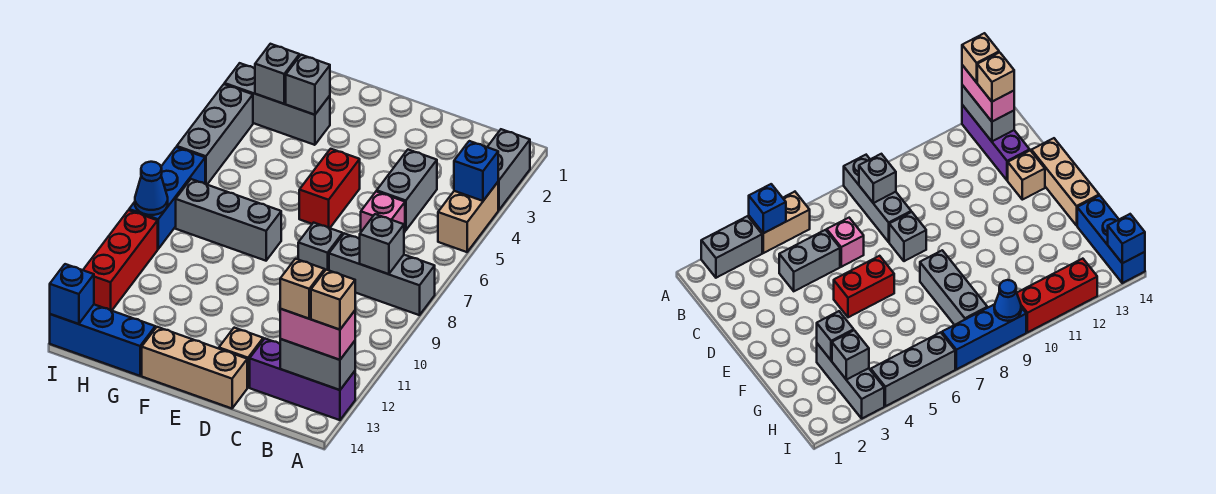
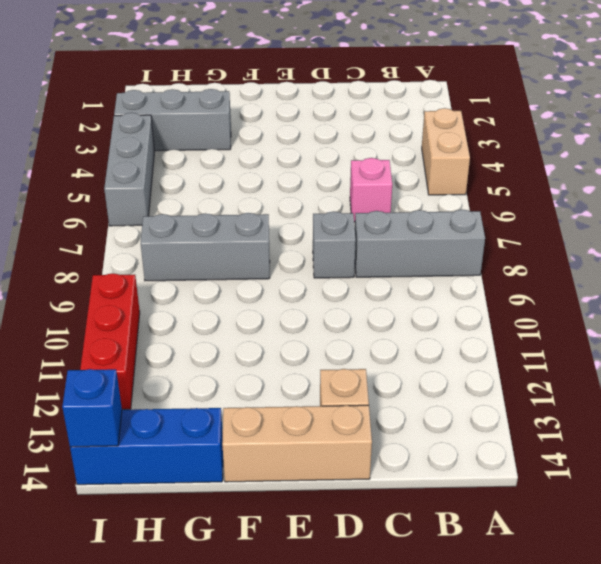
none -> grey brick A2:A3 level 1
none -> purple brick A13:C13 level 1
none -> grey brick C4:C5 level 1

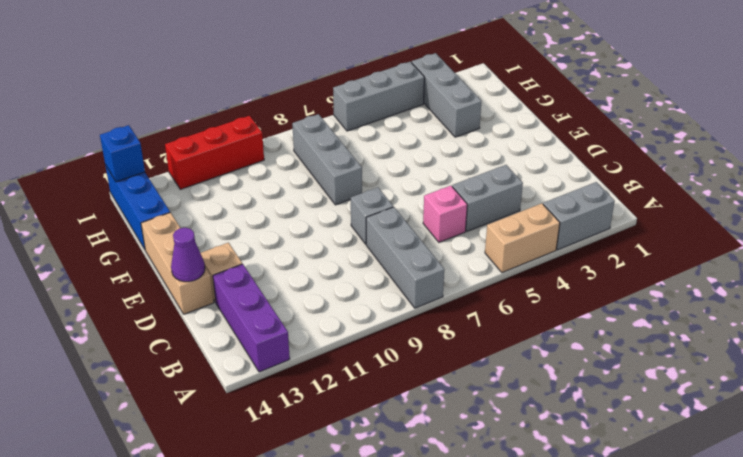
purple cone D14 level 2 -> none
none -> red brick E5:E6 level 1
none -> blue brick I7:I9 level 1
none -> blue brick A4 level 2

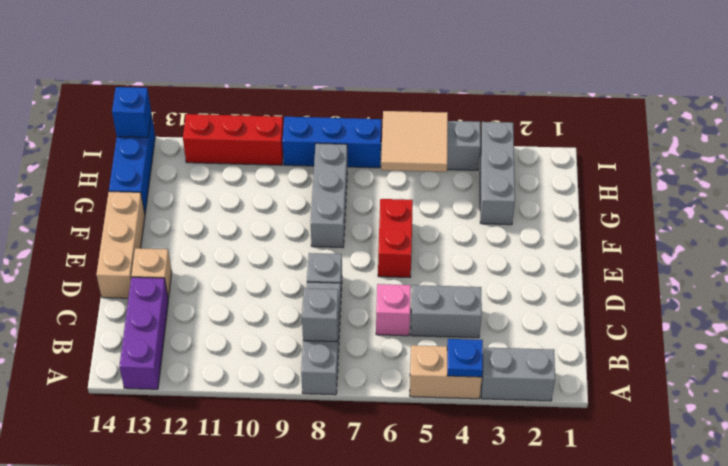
blue plate A4 level 2 -> blue brick A4 level 2
red brick E6:F6 level 1 -> red brick E5:E6 level 1
tan tile H5:I6 level 2 -> none
none -> grey brick A13:B13 level 2
none -> grey brick G3 level 2
none -> grey brick H3 level 2

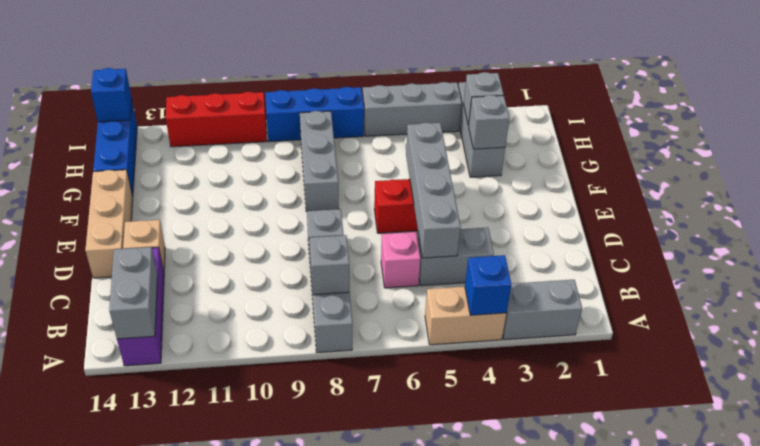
grey brick C5:F5 level 2 -> none
none -> blue cone I9 level 2
none -> pink brick A13:B13 level 3
none -> tan brick A13 level 4

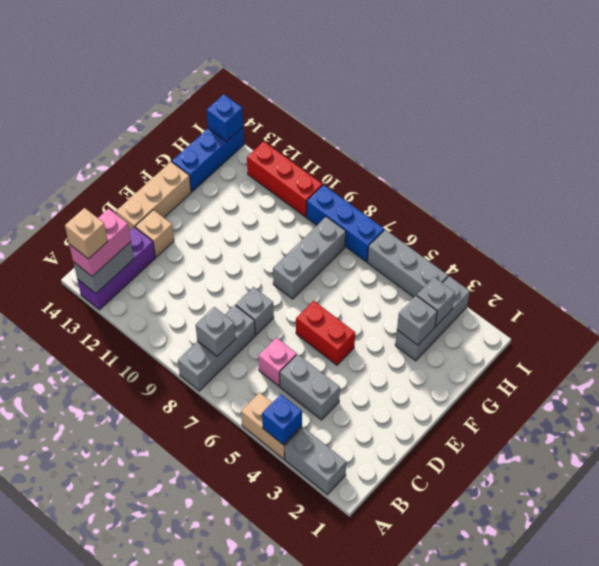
none -> blue cone I9 level 2
none -> tan brick B13 level 4

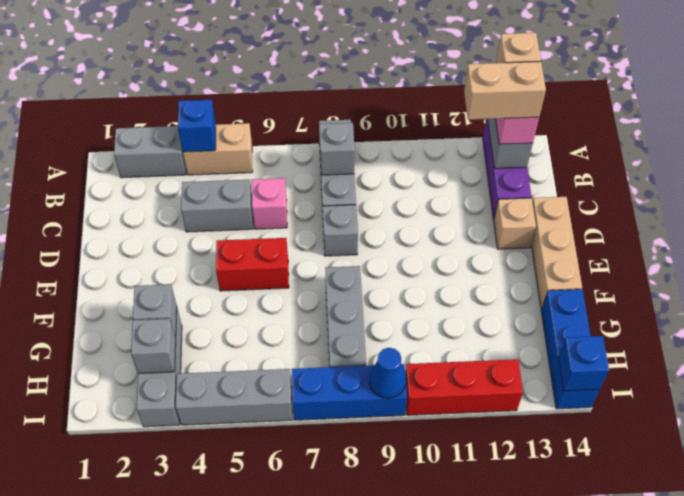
tan brick B12:B13 level 4 -> tan brick B13 level 4

